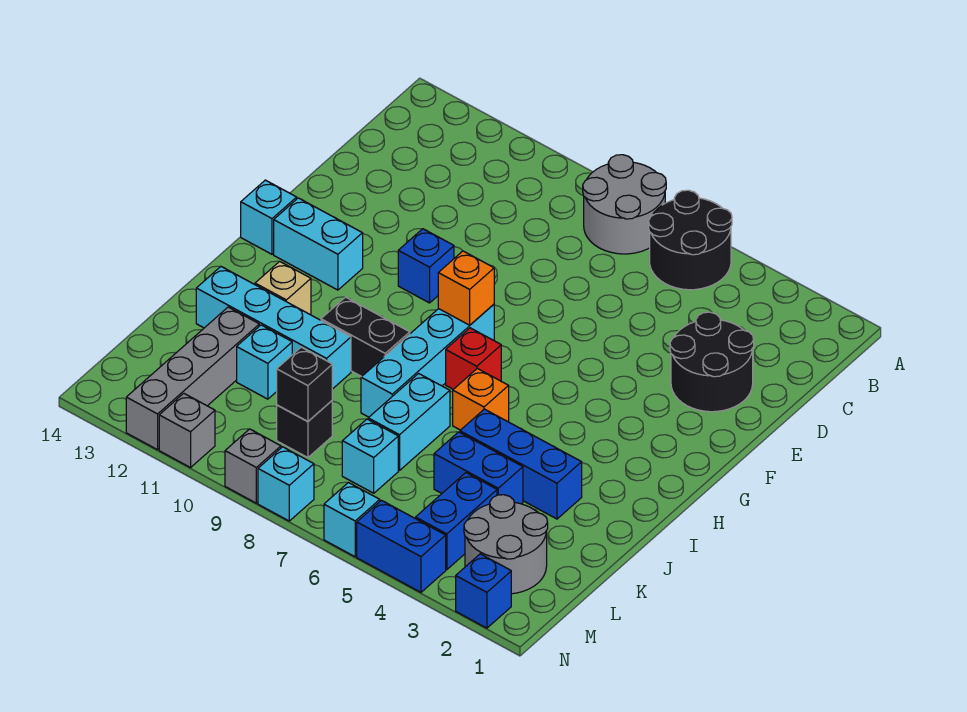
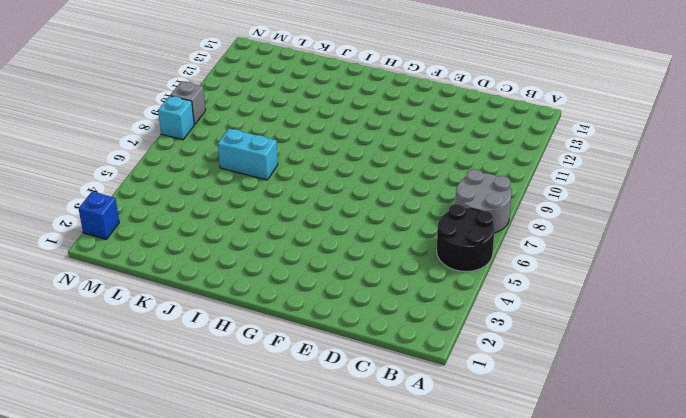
none -> black round brick D2:E3 level 1
none -> blue brick F10 level 1
none -> cyan brick G8:J8 level 1

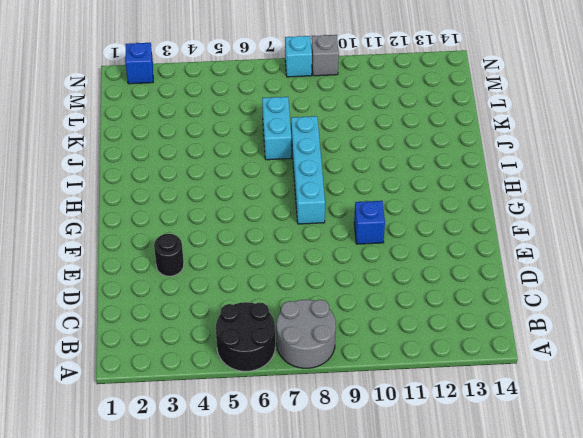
black round brick E3 level 1 -> black round brick D2:E3 level 1
none -> cyan brick G12:G13 level 1
none -> cyan brick G14 level 1
none -> red brick H7 level 1

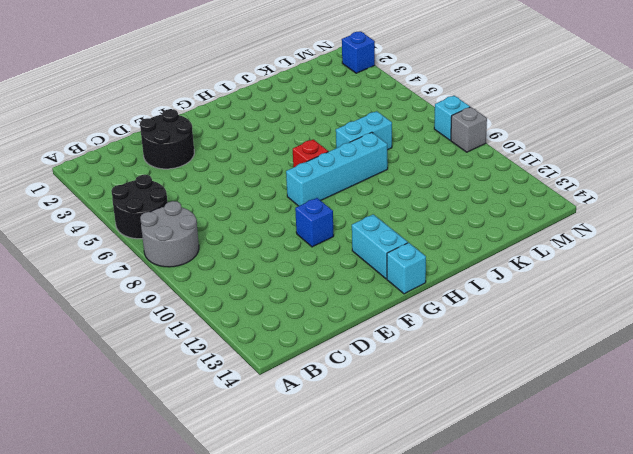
none -> orange brick I6 level 1
none -> black brick I9:I10 level 1
none -> tan brick I12 level 1

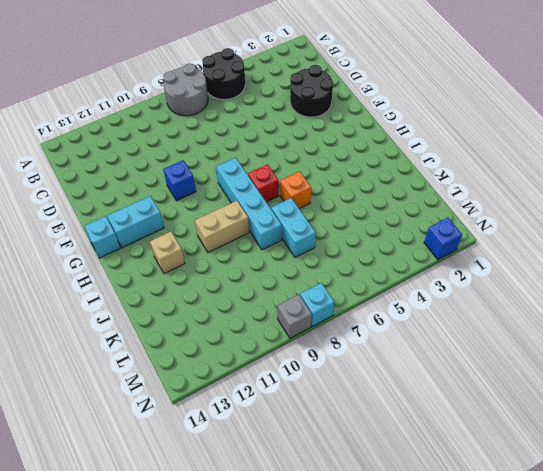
tan brick I9:I10 level 1 -> black brick I9:I10 level 1
none -> blue brick J3:J5 level 1
none -> cyan brick J10:J13 level 1
none -> blue brick K4:K5 level 1

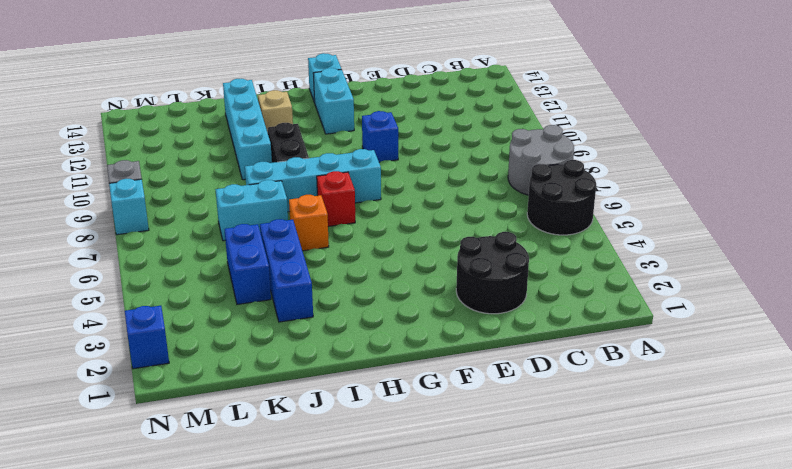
none -> cyan brick K11 level 1
none -> grey brick K12:N12 level 1
none -> grey round brick L2:M3 level 1

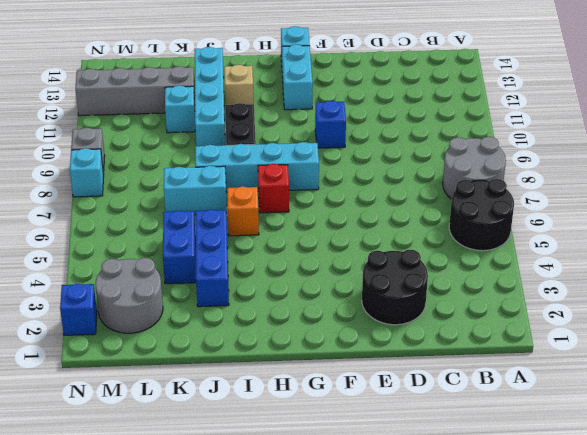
none -> blue brick L4:M4 level 1
none -> cyan brick L7 level 1
none -> black brick L9 level 1

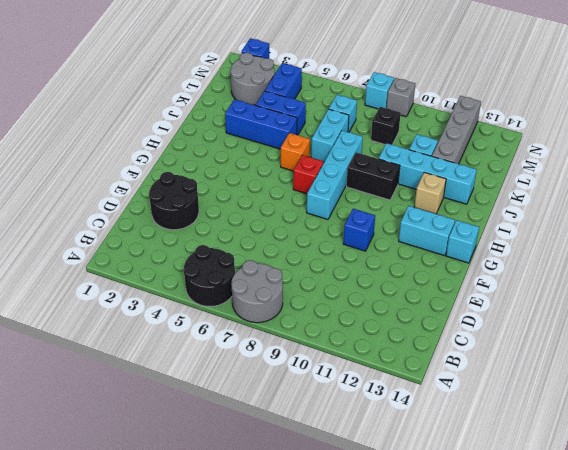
none -> blue brick N4:N5 level 1
none -> cyan brick N6 level 1
none -> grey brick N11 level 1

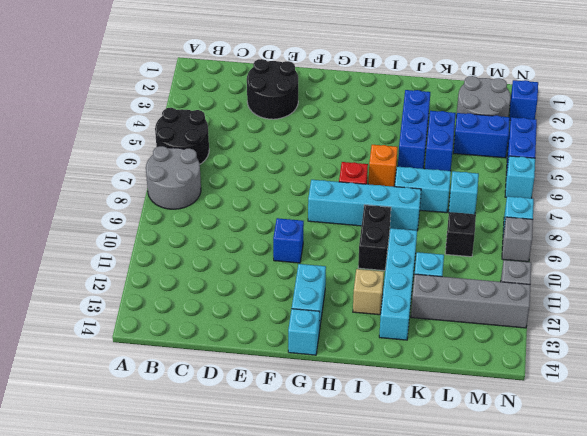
none -> orange brick G8 level 2
none -> black brick L9 level 2

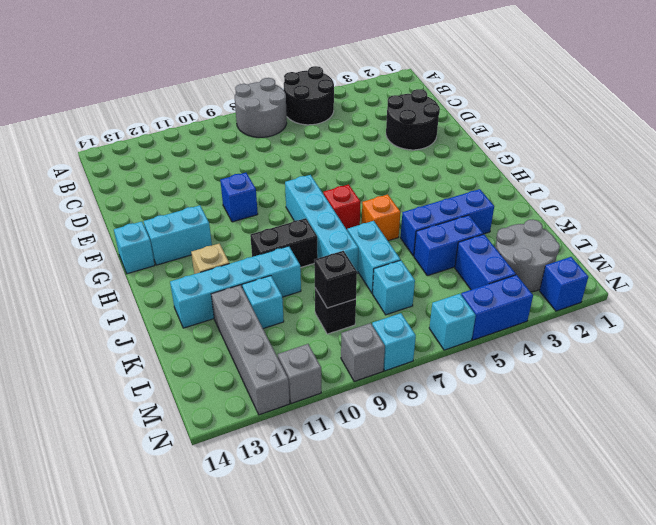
none -> orange brick G8 level 2

